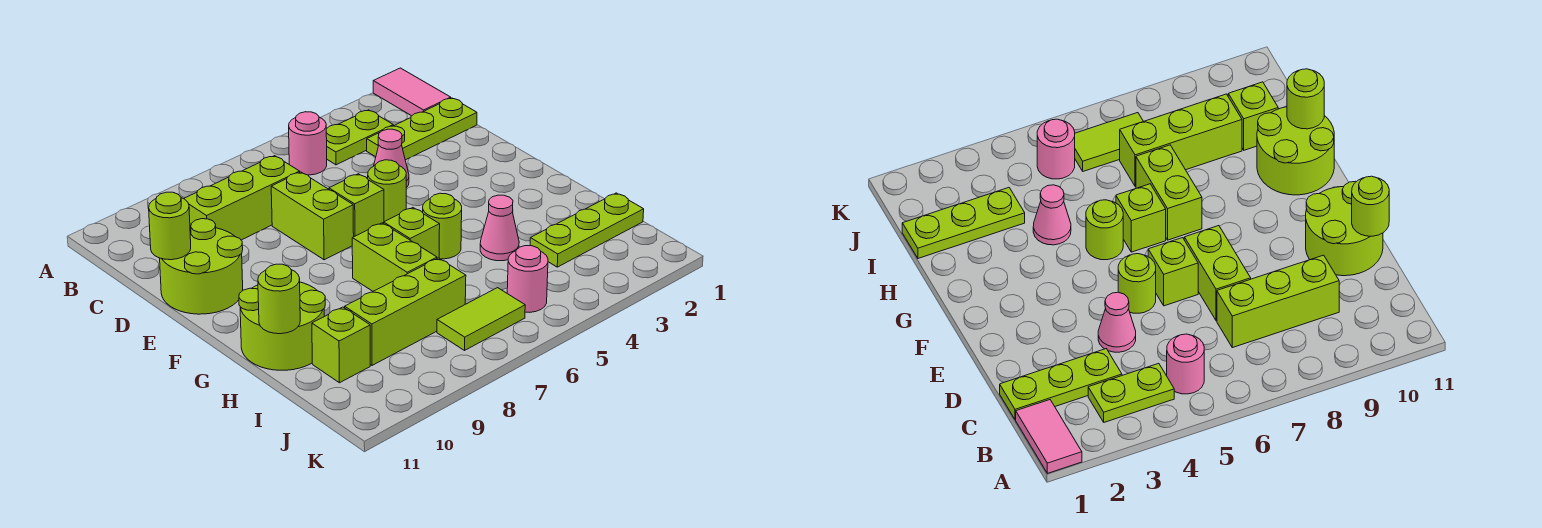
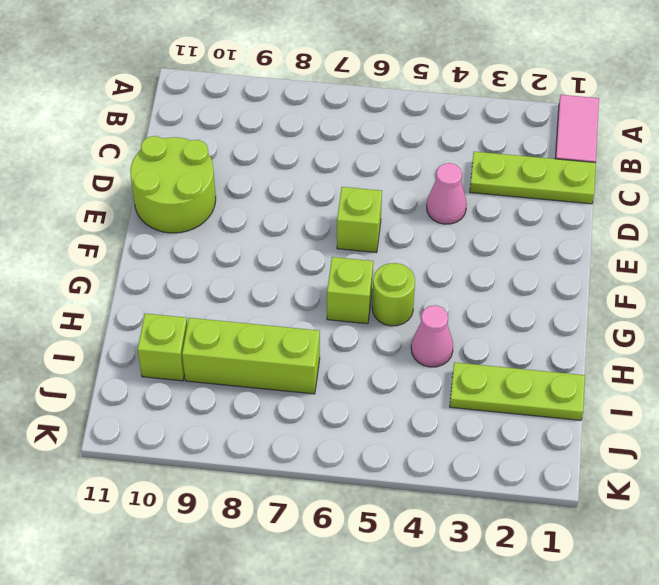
none -> lime plate B3:B4 level 1
none -> pink round brick B5 level 1
none -> lime brick C7:C9 level 1

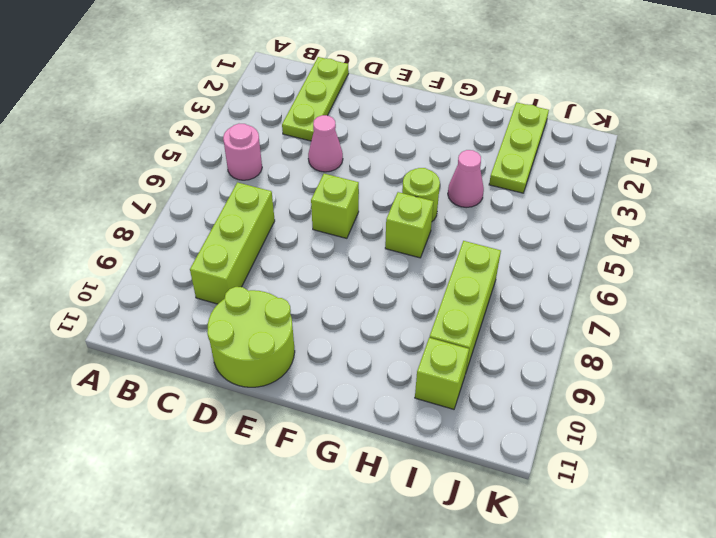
none -> pink tile A1:B1 level 1
none -> lime plate B3:B4 level 1
none -> lime brick D7:E7 level 1

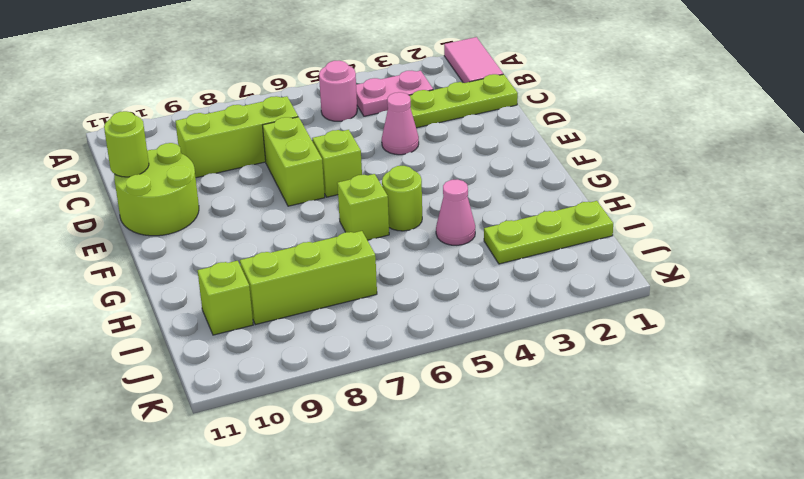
pink plate B3:B4 level 1 -> lime plate B3:B4 level 1
none -> lime round brick E5 level 1
none -> lime brick G7:H7 level 1
none -> lime round brick G10:H11 level 1

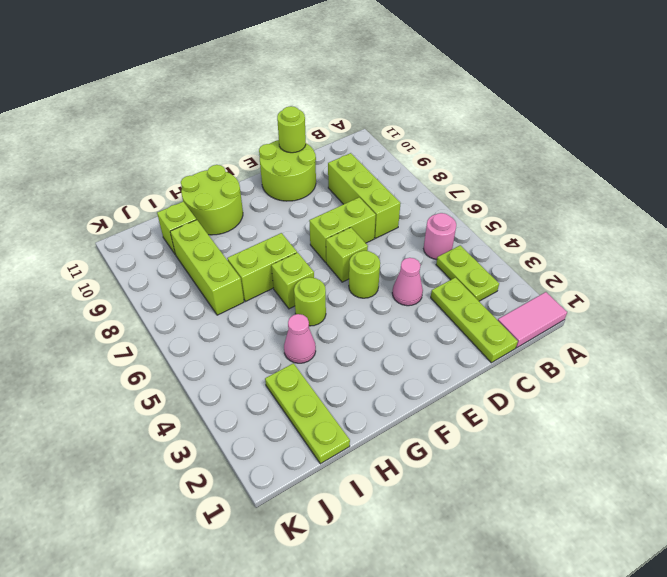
none -> pink round brick J5 level 1
none -> lime tile J6:J7 level 1
none -> lime round brick H11 level 2

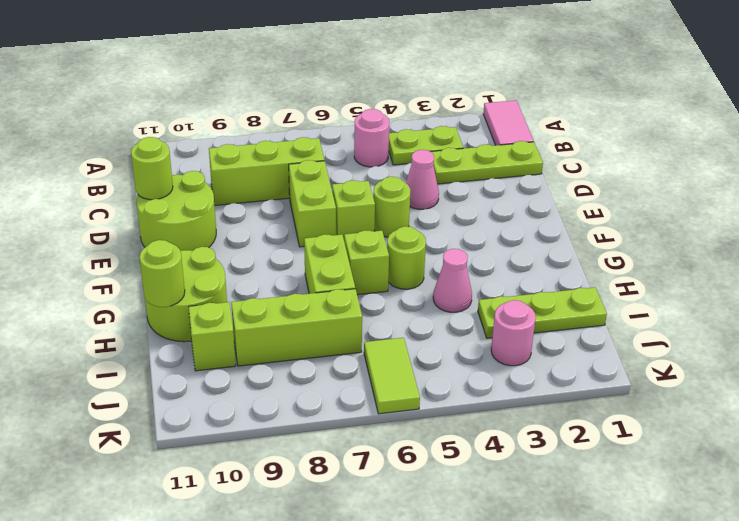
pink round brick J3 level 1 -> pink round brick J5 level 1
lime tile J6:K6 level 1 -> lime tile J6:J7 level 1

